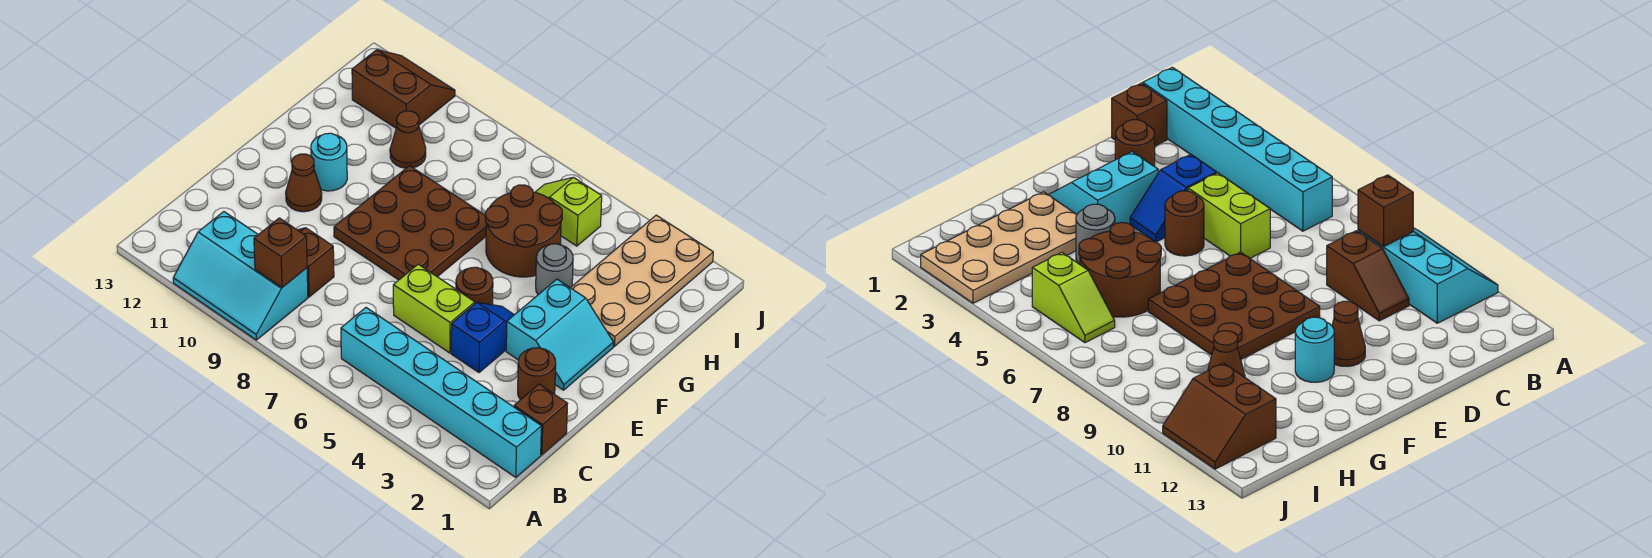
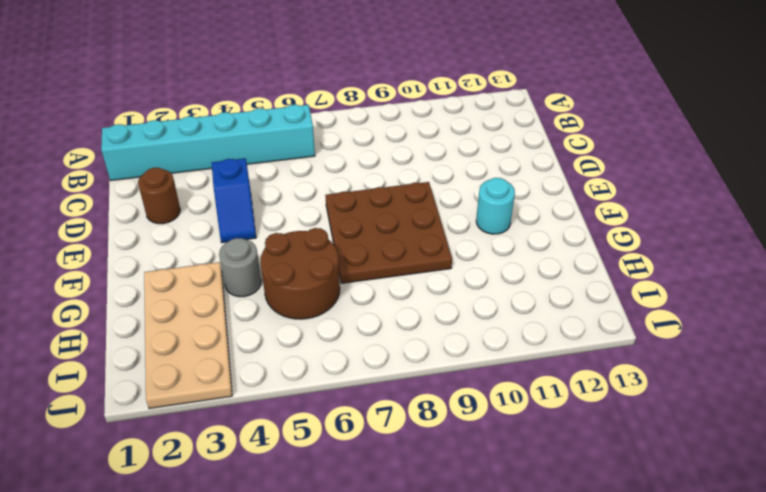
none -> cyan slope A9:B11 level 1 top B
none -> brown brick C1 level 1
none -> brown slope C9:C10 level 1 top 9

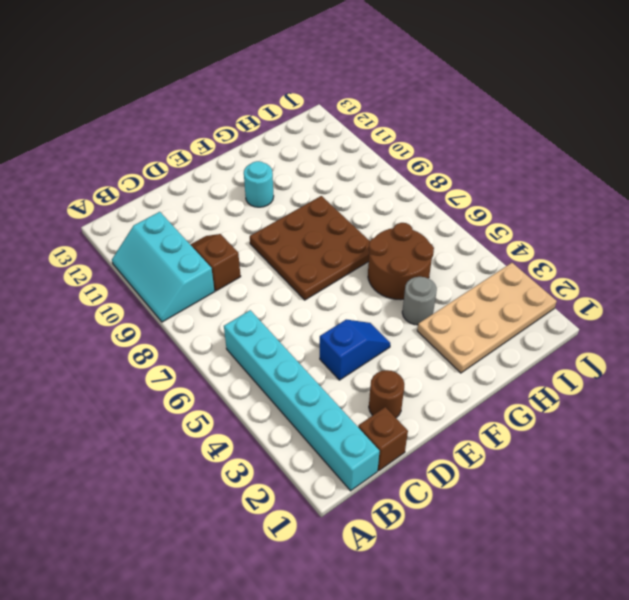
none -> lime brick D5:D6 level 1
none -> cyan slope E2:F3 level 1 top 3
none -> brown round brick E5 level 1

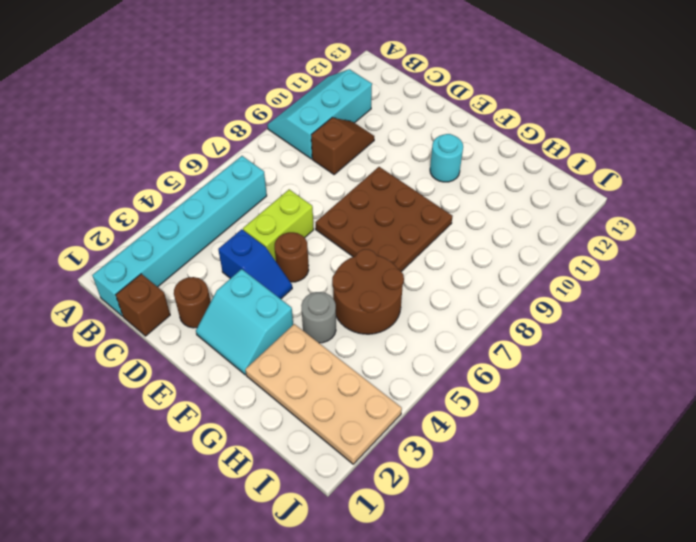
none -> brown cone E11 level 1
none -> brown cone H10 level 1
none -> lime slope I5:I6 level 1 top 5

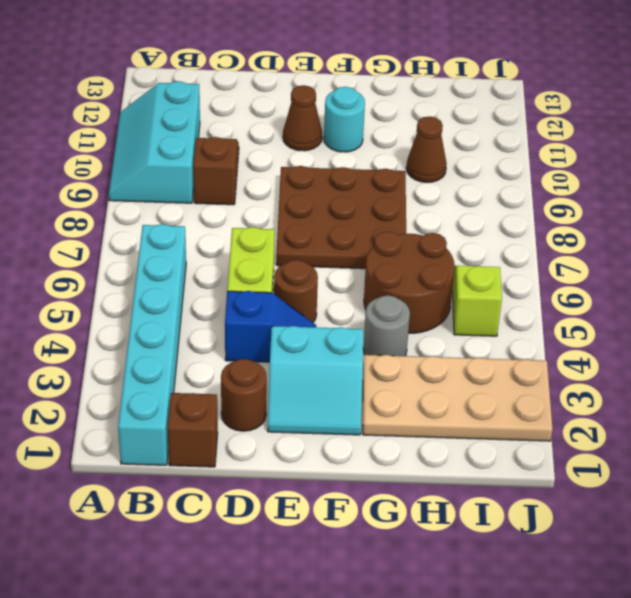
none -> brown slope I11:J12 level 1 top I
none -> brown brick B9 level 2

